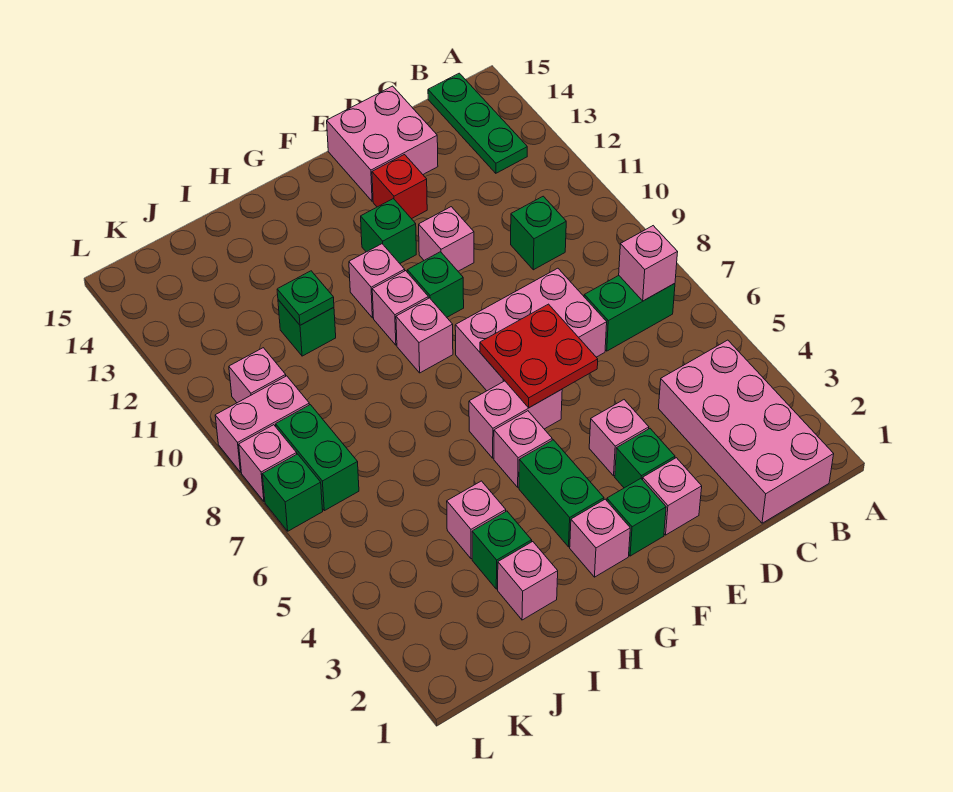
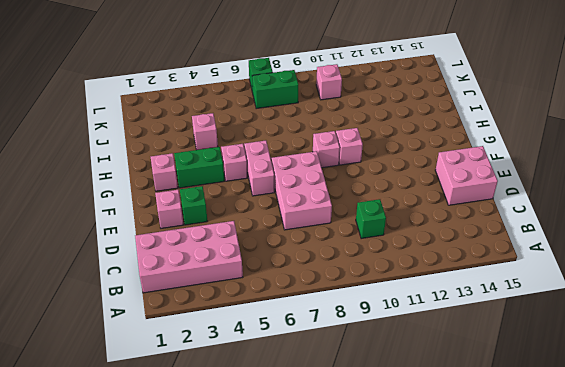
none -> green brick B7:C7 level 1
none -> green plate B13:B15 level 1
none -> pink brick E4 level 1
none -> pink brick E11 level 1

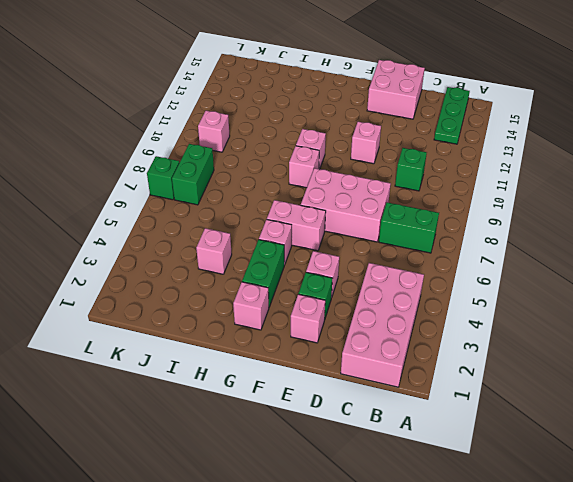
none -> red brick E13 level 1
none -> green brick F2 level 1
none -> green brick F10 level 1
none -> green brick F12 level 1

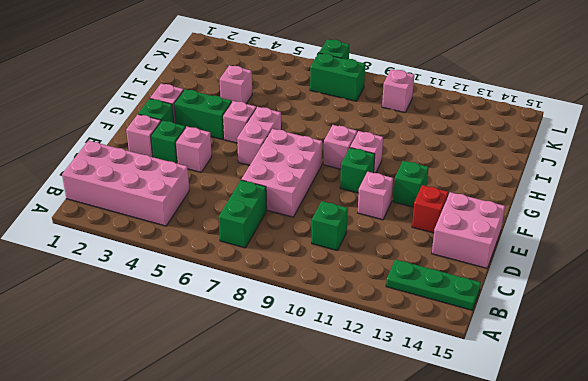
none -> pink brick G11 level 1
none -> pink brick I2 level 1
none -> green brick I3 level 1
none -> green brick I11 level 1

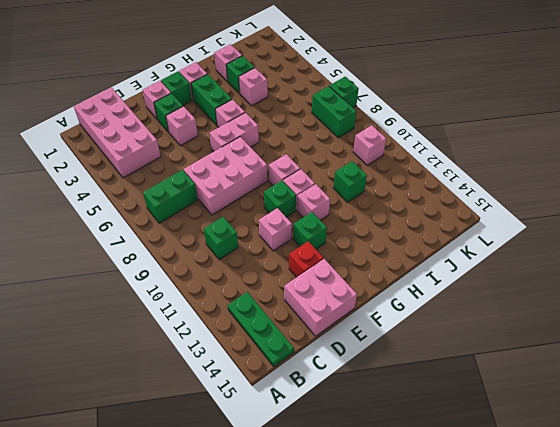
none -> pink brick K9:L9 level 1
none -> pink brick L8 level 1
none -> pink brick B7 level 2
none -> red plate E6:F7 level 2

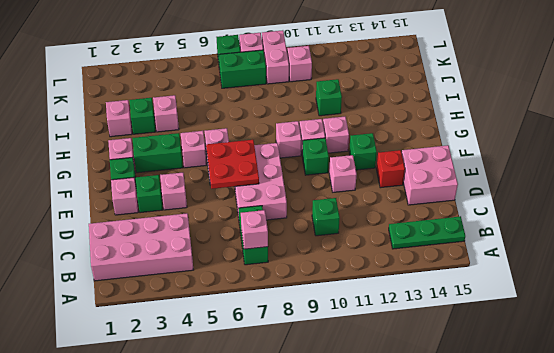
none -> green plate I11 level 2

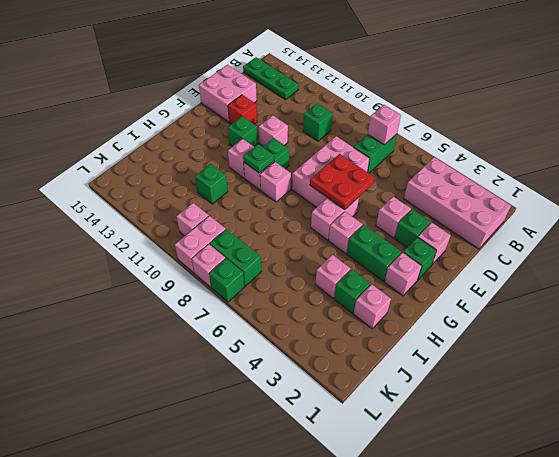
green plate G10 level 2 -> green plate I11 level 2

